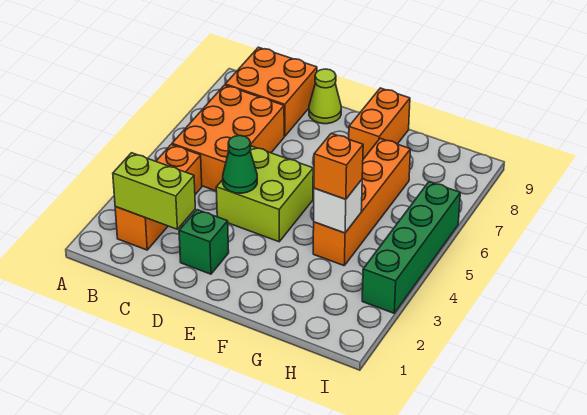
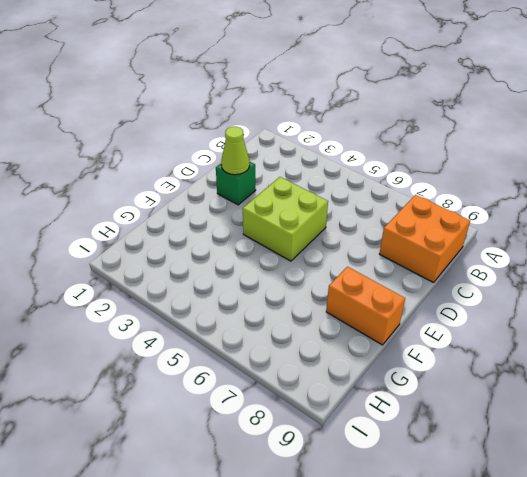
lime cone D2 level 2 -> lime cone D9 level 1
none -> orange brick B2:B4 level 1
none -> orange brick B5:C7 level 1
none -> orange brick G4:G7 level 1

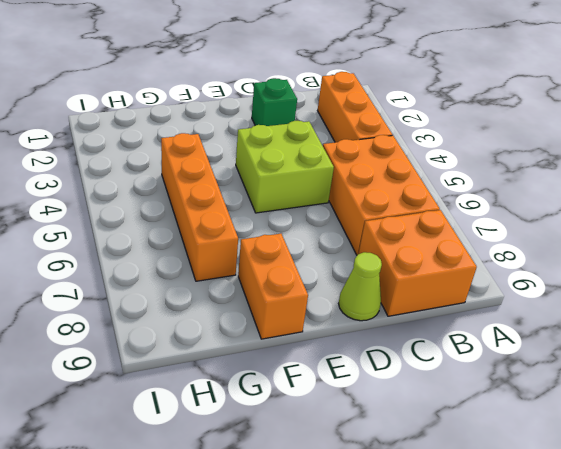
none -> green brick I3:I6 level 1
none -> lime brick B2:C2 level 2
none -> green cone D4 level 2

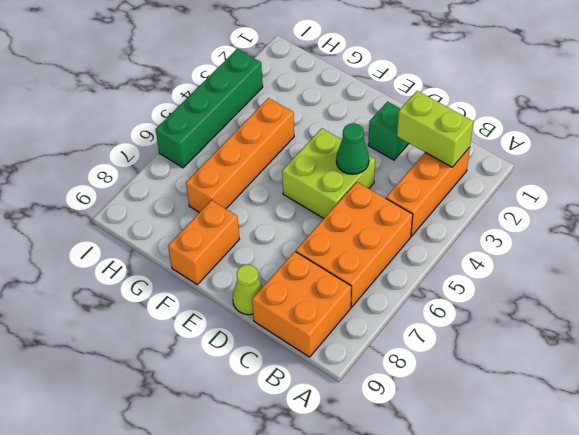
none -> white brick G4 level 2
none -> orange brick G4 level 3

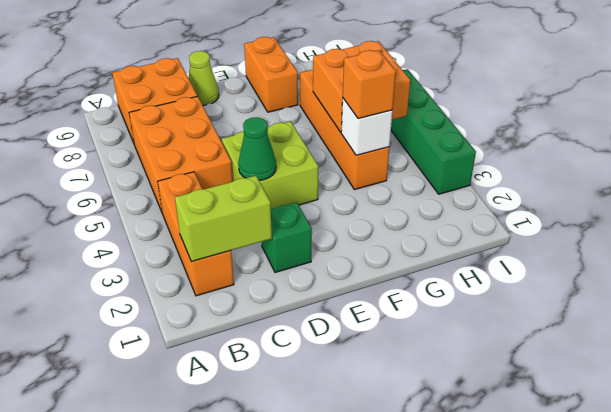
orange brick G5:H6 level 2 -> none

